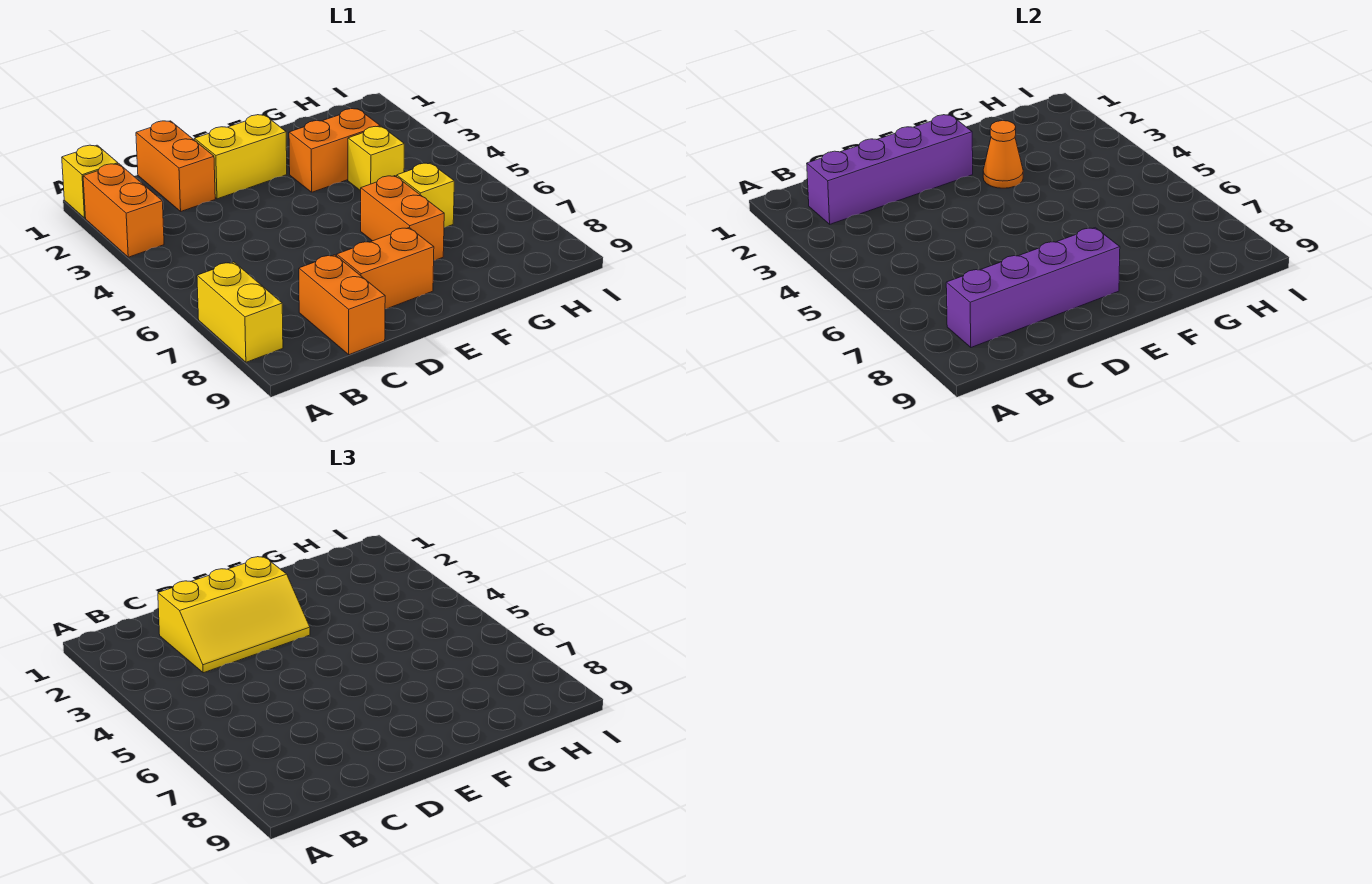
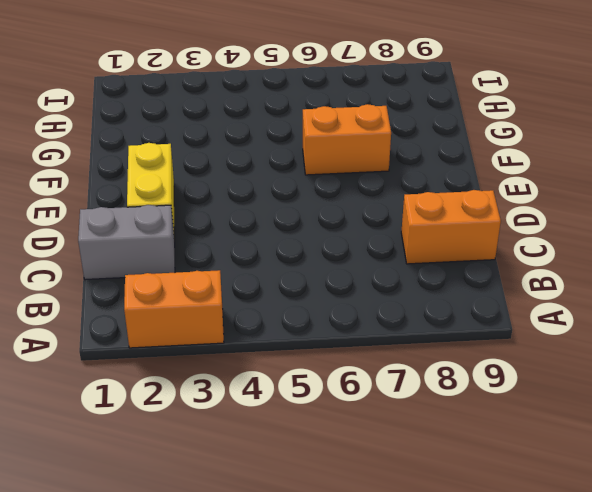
grey brick C1:C2 level 1 -> orange brick C1:C2 level 1
none -> yellow brick A1 level 1
none -> yellow brick A7:A8 level 1
none -> orange brick D8:E8 level 1

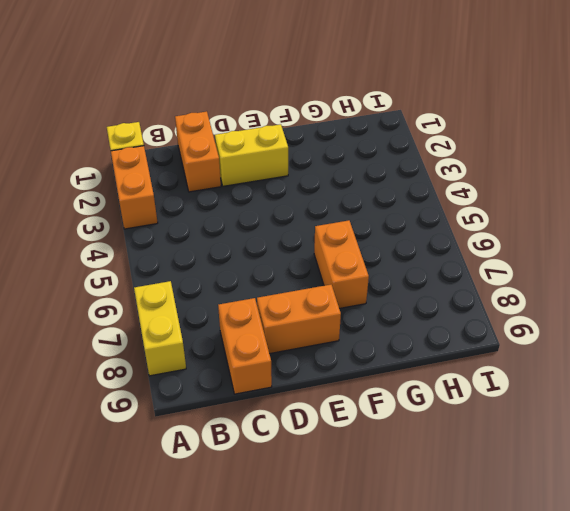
none -> orange brick F3:G3 level 1
none -> yellow brick G4 level 1
none -> yellow brick G6 level 1

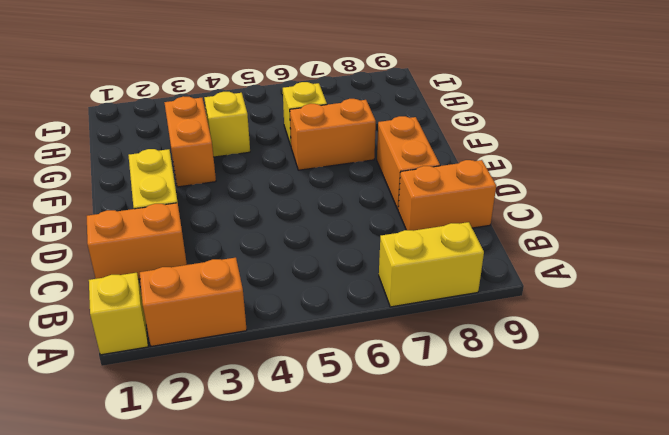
none -> purple brick B2:E2 level 2
none -> purple brick B8:E8 level 2
none -> orange cone F3 level 2

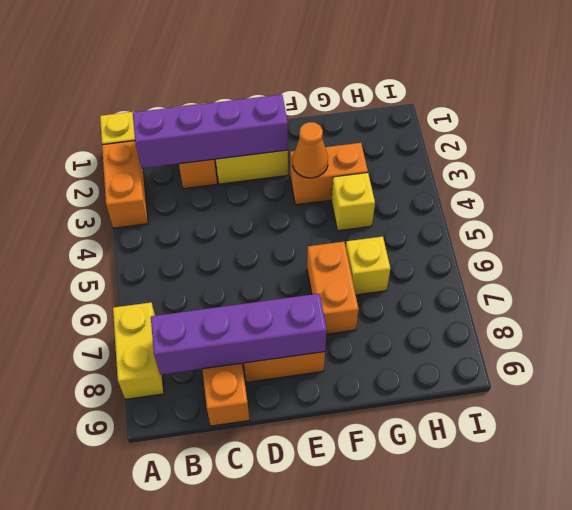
none -> yellow slope C2:E3 level 3 top 2

